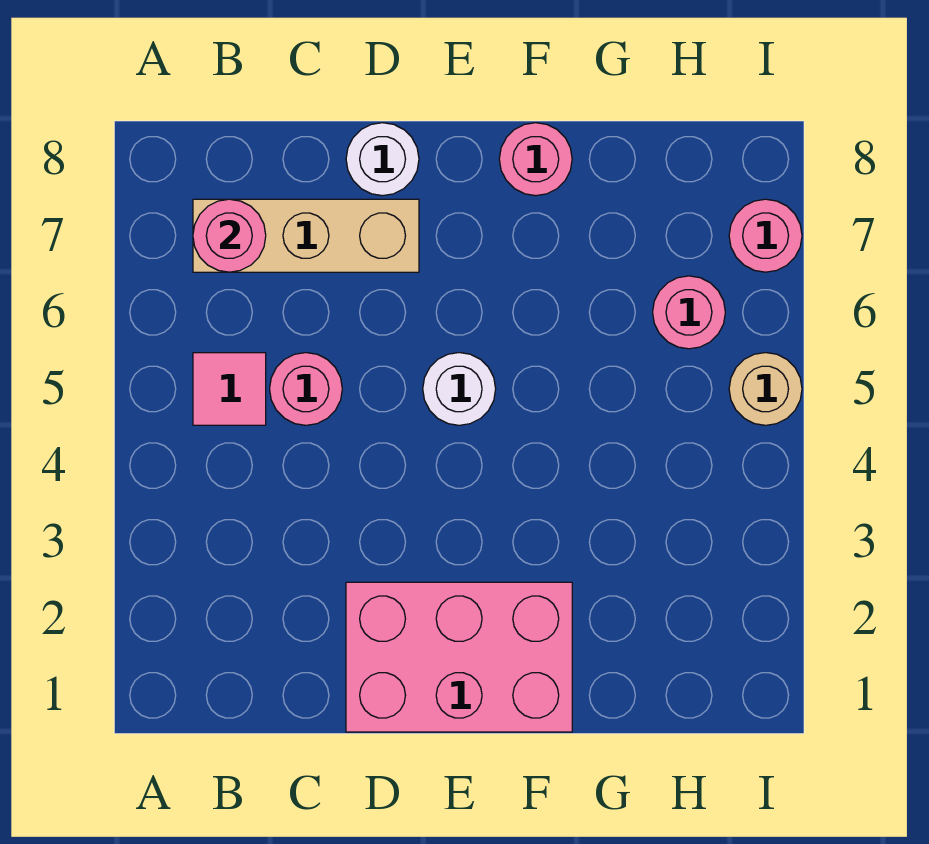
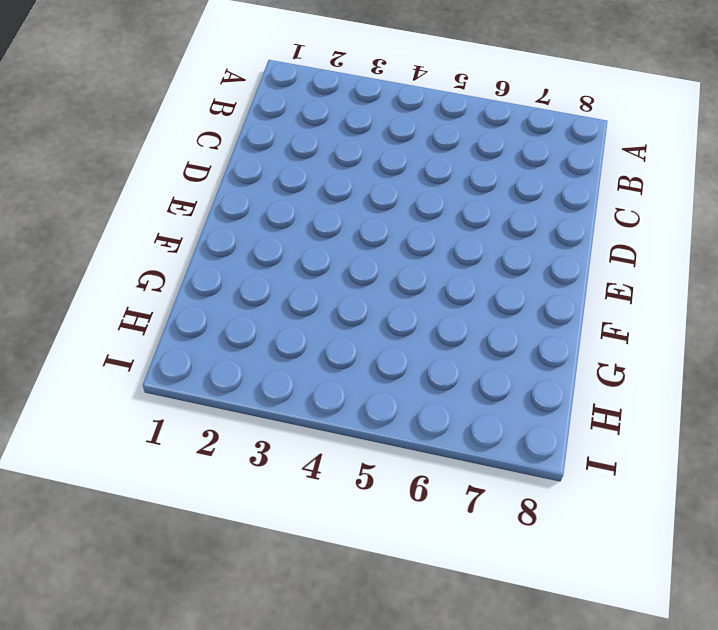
none -> pink tile B5 level 1
none -> tan brick B7:D7 level 1

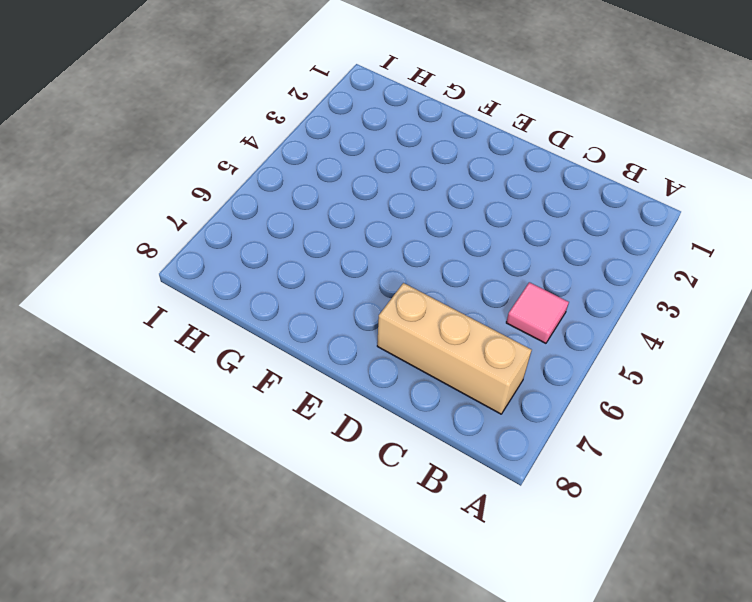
none -> pink round brick C5 level 1
none -> pink brick D1:F2 level 1

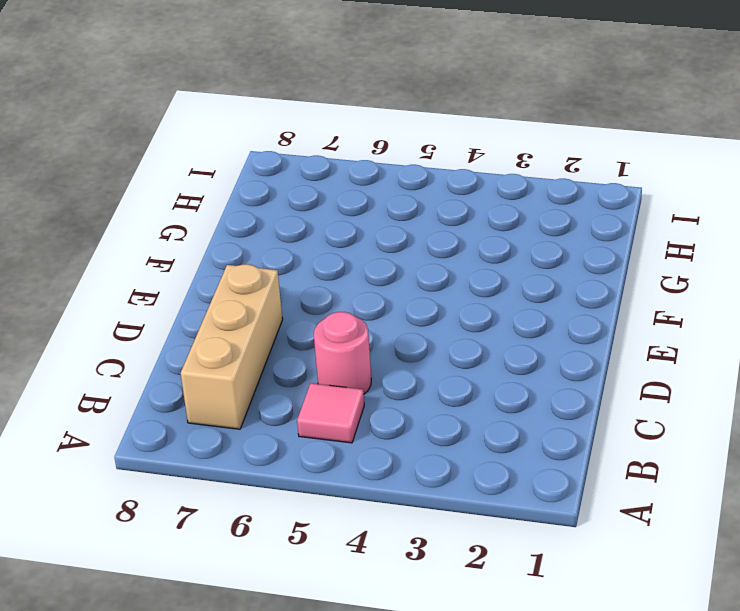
none -> pink brick D1:F2 level 1
none -> white round brick D8 level 1

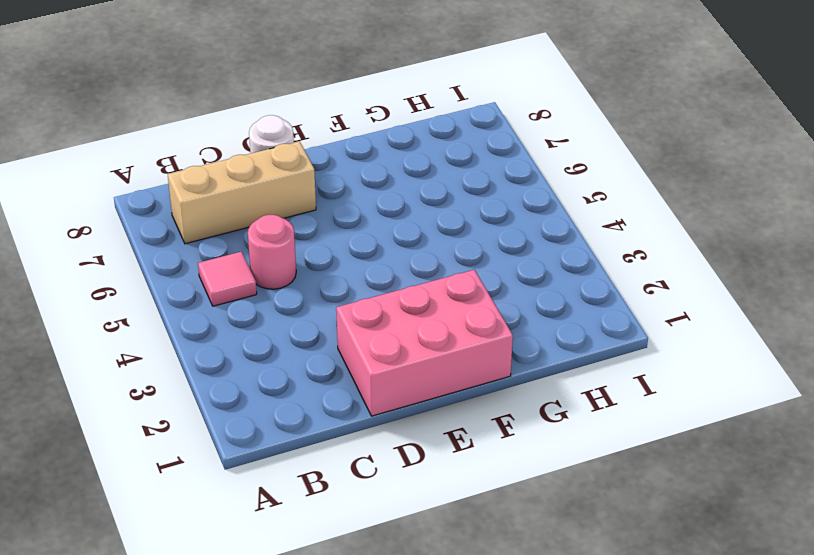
none -> white round brick E5 level 1
none -> pink round brick F8 level 1

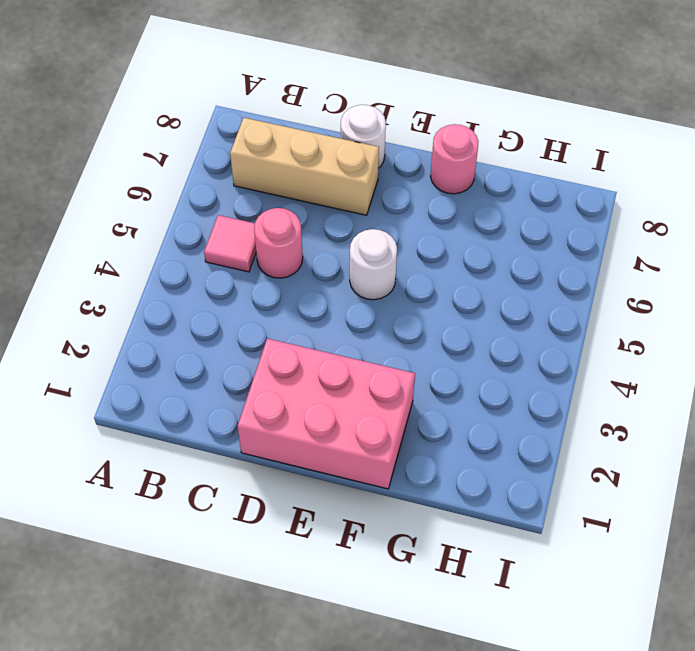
none -> pink round brick H6 level 1
none -> tan round brick I5 level 1

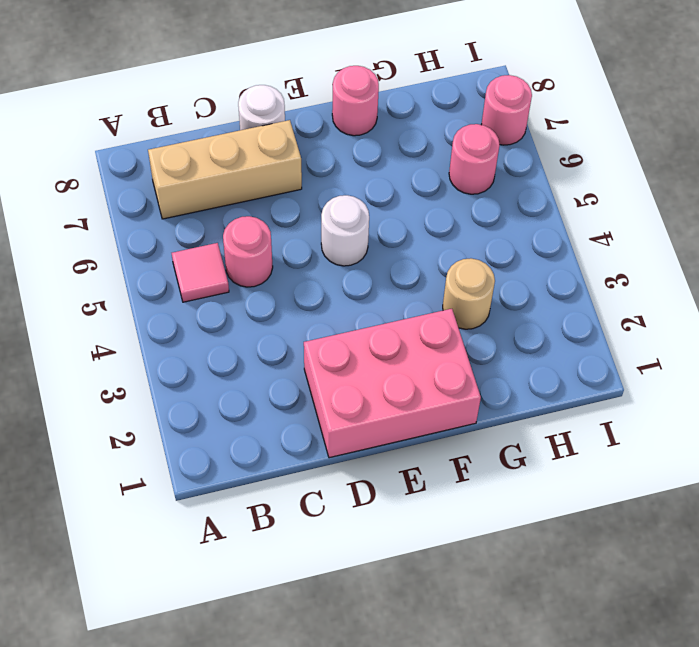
tan round brick G3 level 1 -> tan round brick I5 level 1
none -> pink round brick B7 level 2

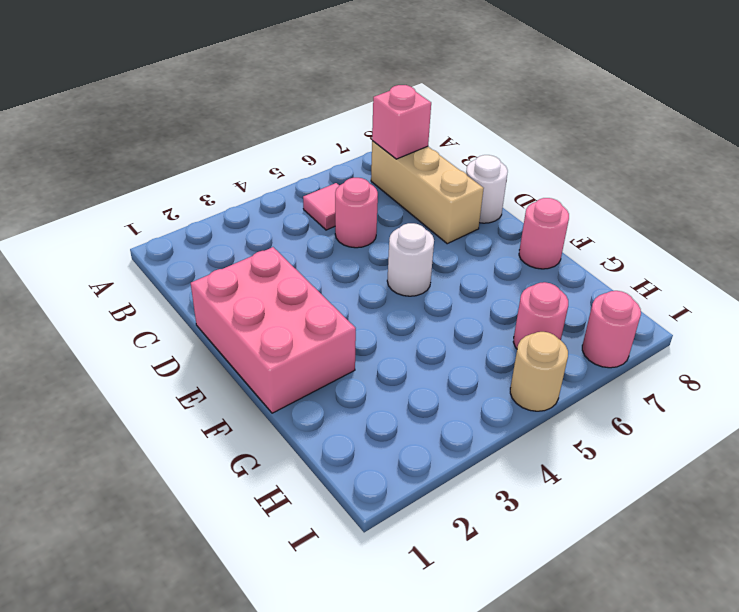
pink brick B7 level 2 -> pink round brick B7 level 2

